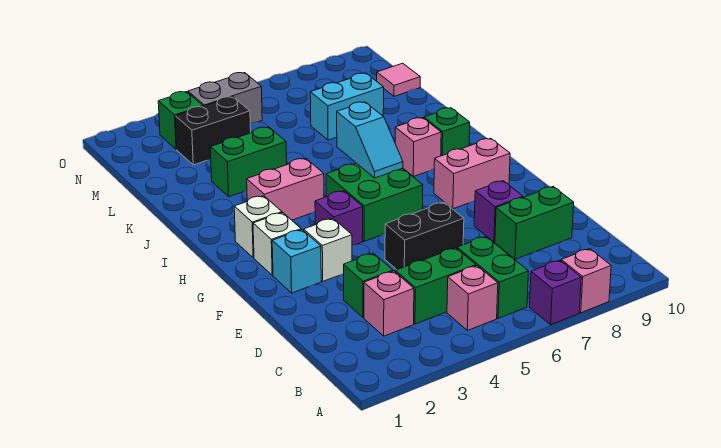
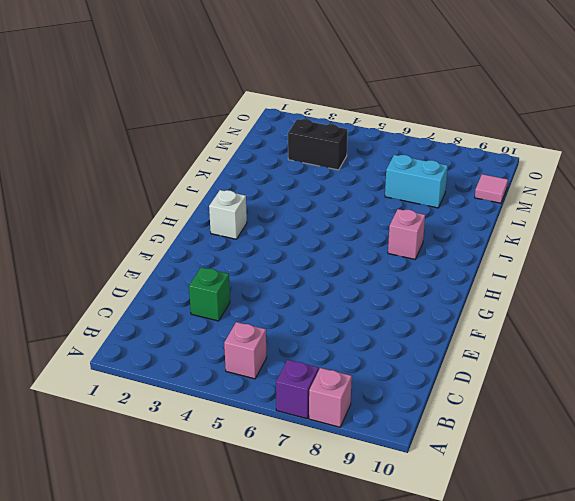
none -> green brick B6:C6 level 1
none -> pink brick C3 level 1
none -> green brick C4:C5 level 1

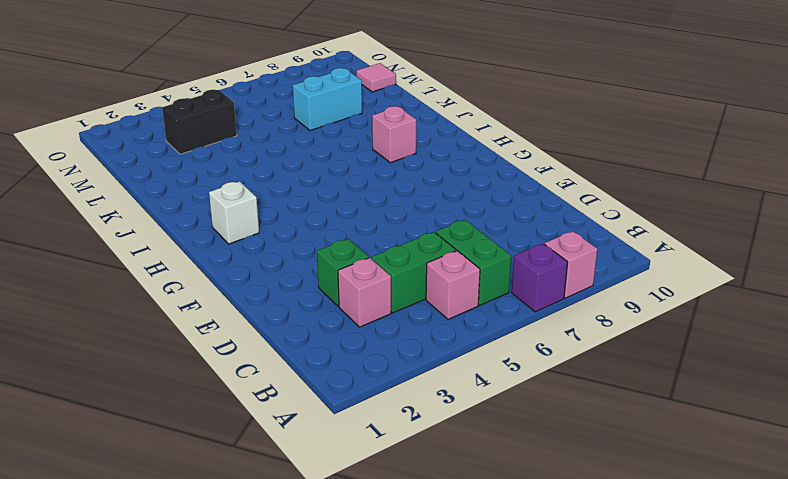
none -> green brick D8:D9 level 1
none -> black brick E5:E6 level 1
none -> purple brick E8 level 1

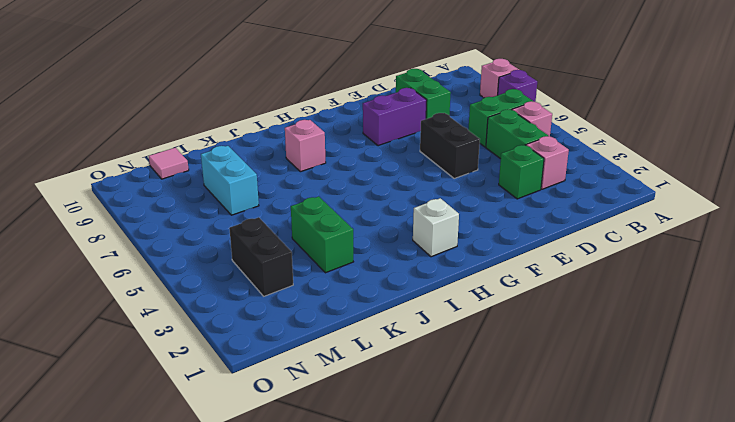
purple brick E8:F8 level 1 -> purple brick E8 level 1
none -> cyan brick F2 level 1
none -> white brick F3 level 1
none -> white brick G2 level 1

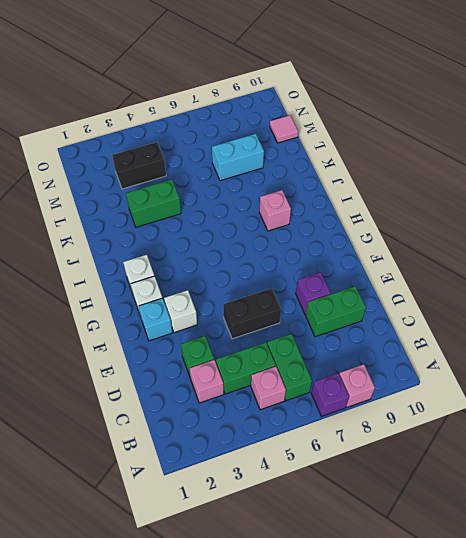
none -> purple brick G4 level 1
none -> green brick G5:H6 level 1
none -> pink brick G8:G9 level 1

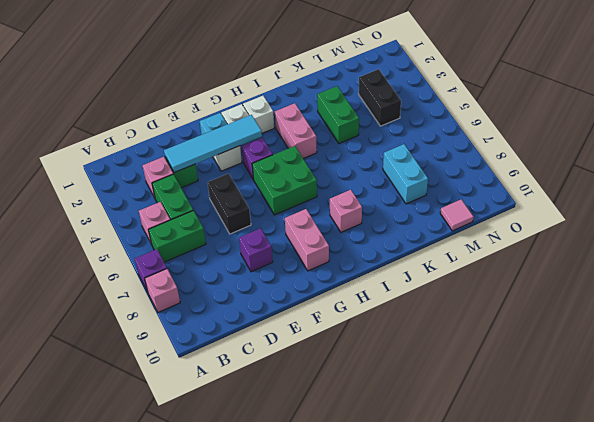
cyan tile D3:G3 level 2 -> none
none -> green brick D8:D9 level 1
none -> green brick I9 level 1
none -> green brick N3 level 1

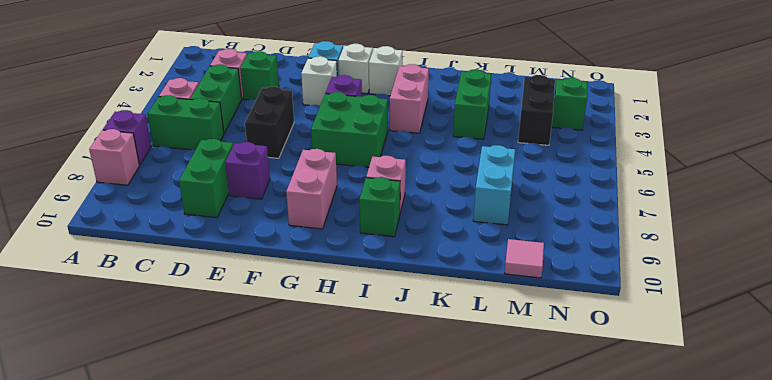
none -> grey brick N4:N5 level 1
none -> cyan slope H6:I6 level 2 top I

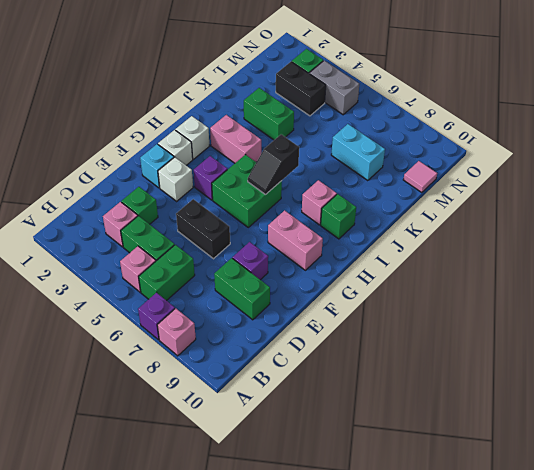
black slope H6:I6 level 2 top I -> cyan slope H6:I6 level 2 top I

